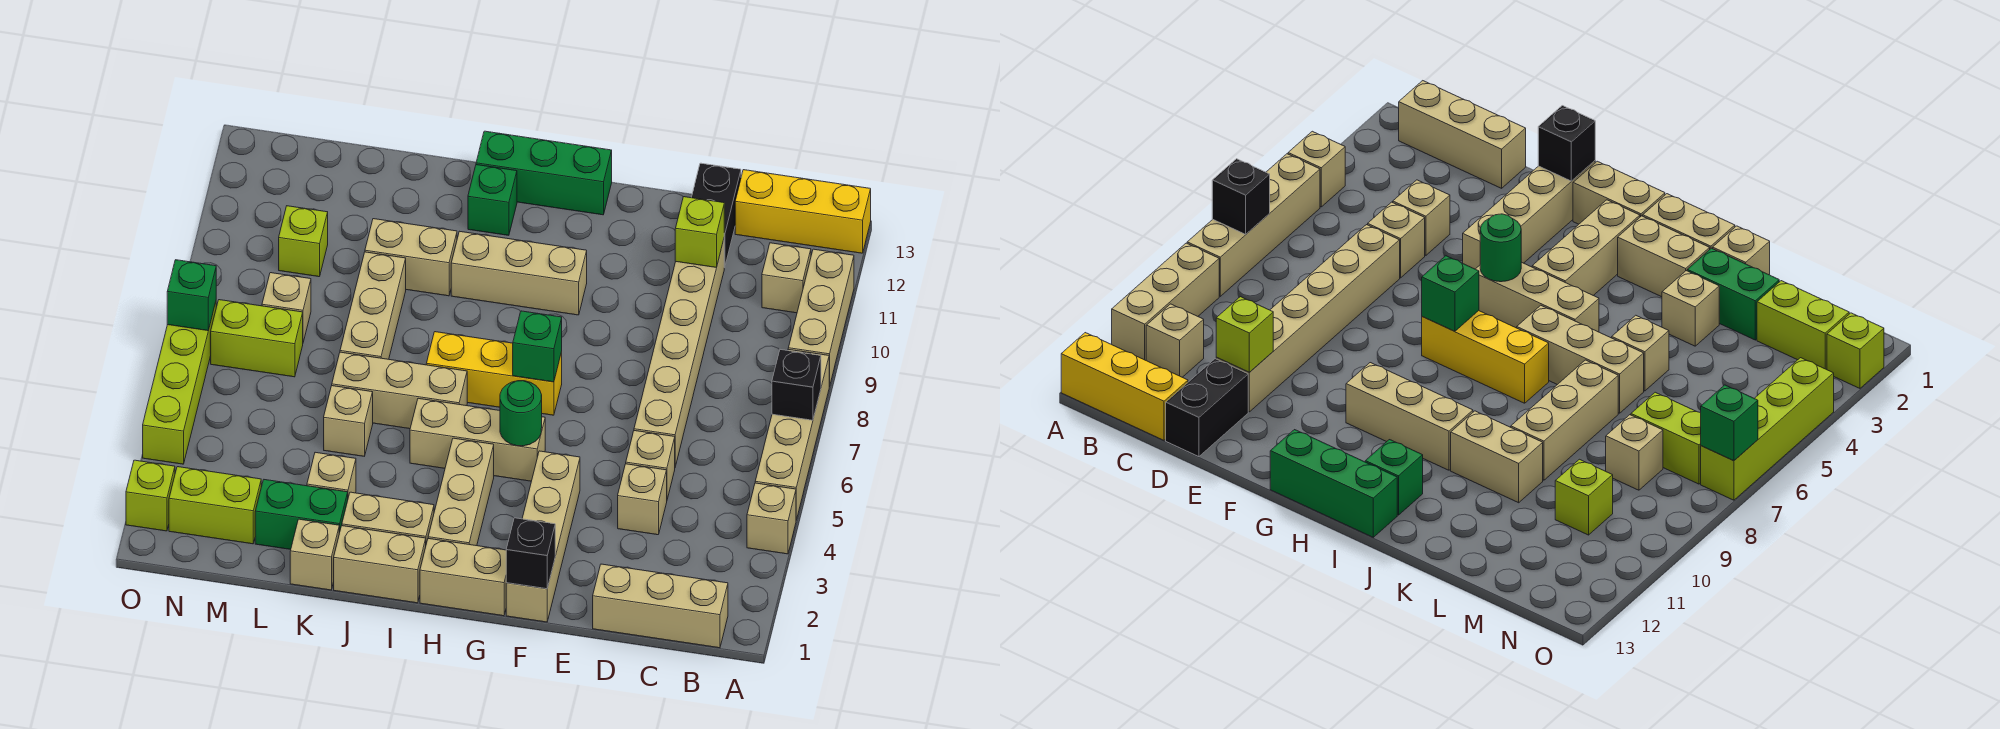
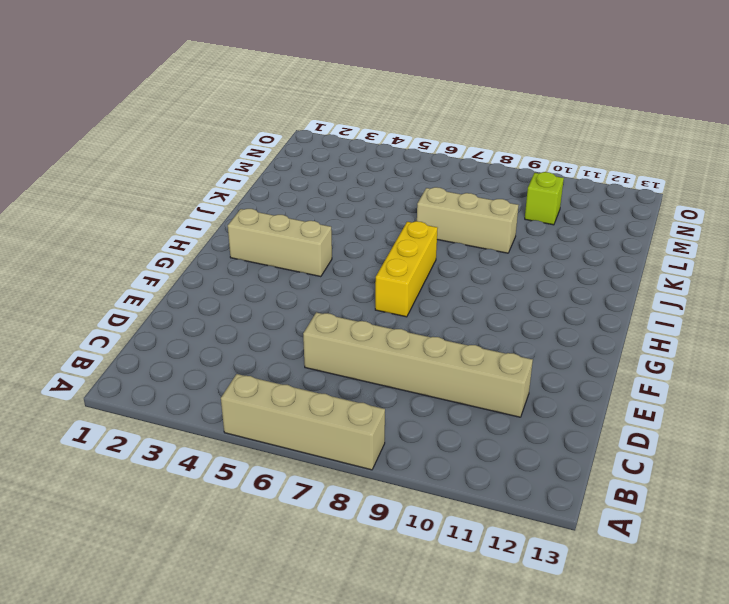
none -> tan brick A4 level 1
none -> tan brick A9:A11 level 1
none -> yellow brick A13:C13 level 1
none -> tan brick B1:D1 level 1

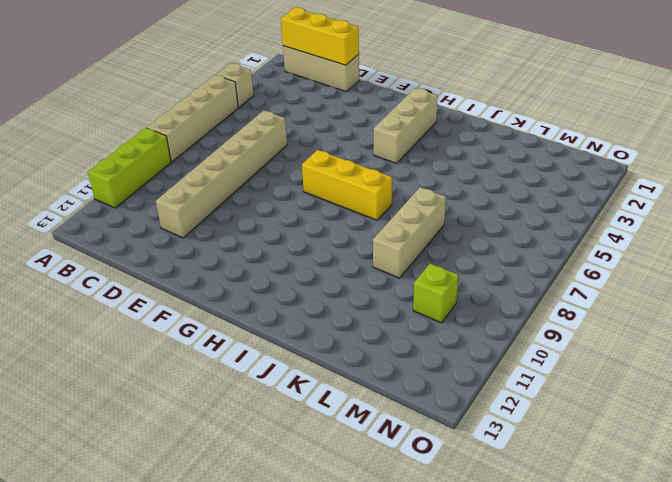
lime brick A9:A11 level 1 -> tan brick A9:A11 level 1
yellow brick B1:D1 level 2 -> yellow brick A13:C13 level 1
none -> tan brick B11 level 1
none -> tan brick D4 level 1
none -> tan brick D5 level 1
none -> black brick D12:D13 level 1

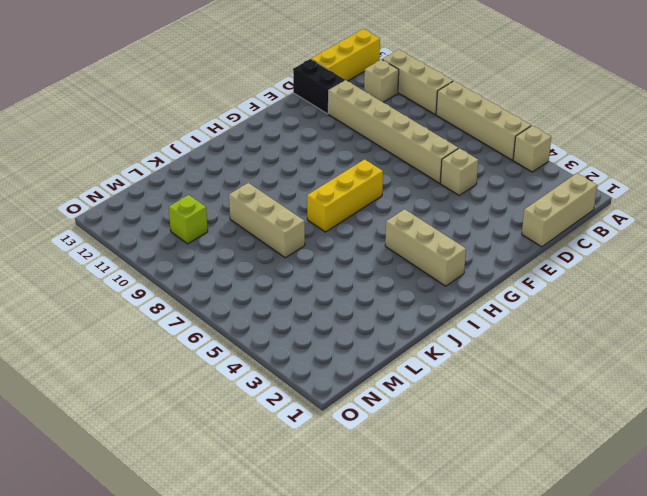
none -> tan brick D4 level 1
none -> tan brick F1:F4 level 1
none -> tan brick G1:H1 level 1
none -> tan brick G5:I5 level 1

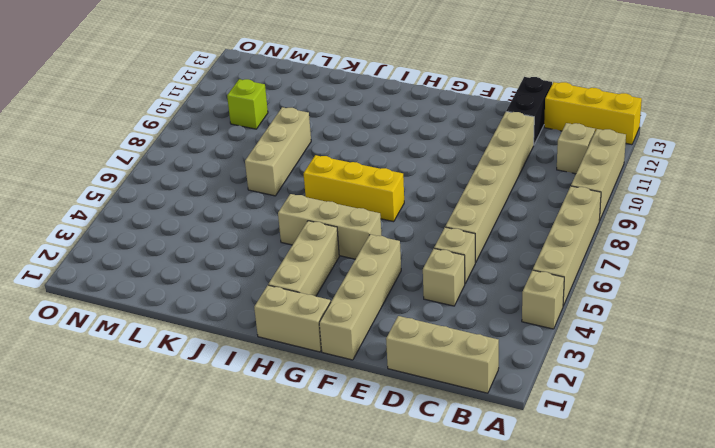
none -> tan brick G10:I10 level 1
none -> green brick G13:I13 level 1
none -> tan brick I1:J1 level 1
none -> tan brick I2:J2 level 1

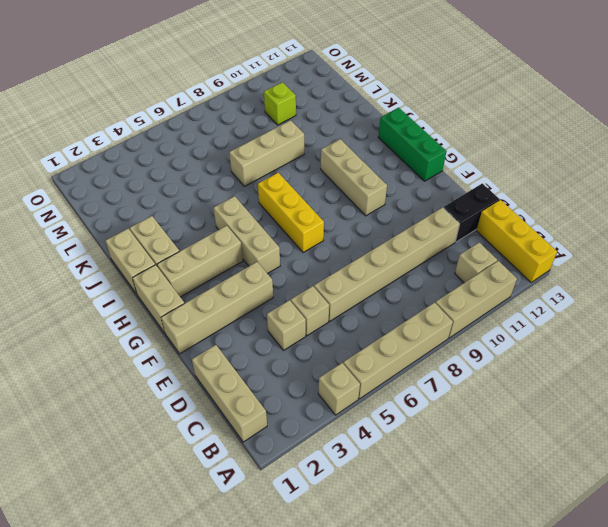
none -> tan brick I6:K6 level 1
none -> green brick I12 level 1
none -> tan brick J10:K10 level 1
none -> tan brick K1 level 1

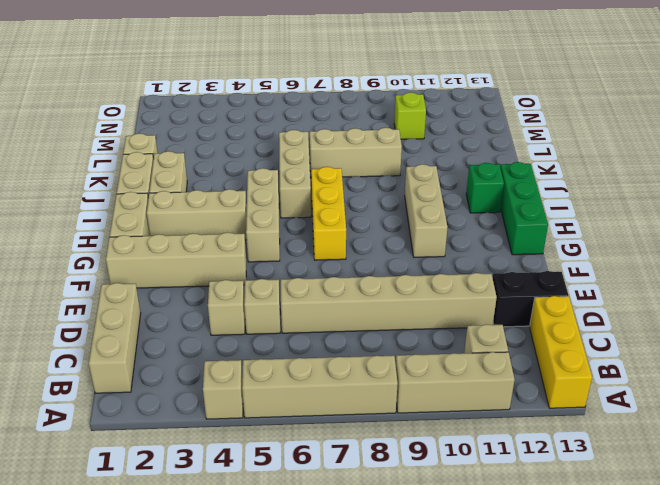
none -> tan brick J10:K10 level 1
none -> green brick K2:L2 level 1
none -> tan brick K3 level 1
none -> tan brick K5 level 1

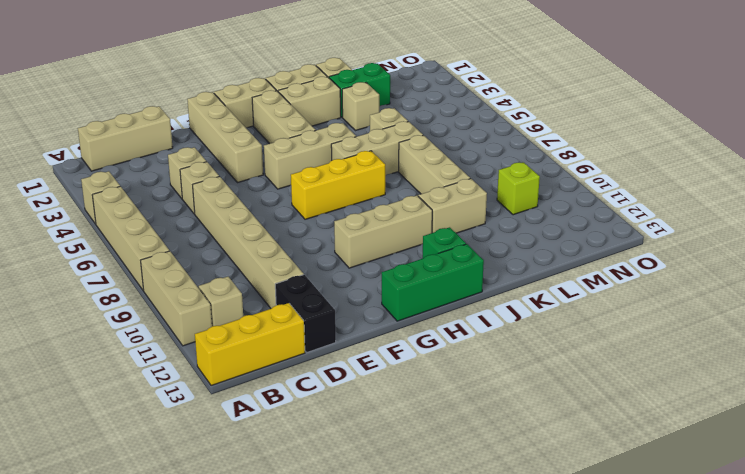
none -> lime brick M2:N2 level 1
none -> lime brick M7:N7 level 1
none -> tan brick M8 level 1
none -> lime brick O2 level 1

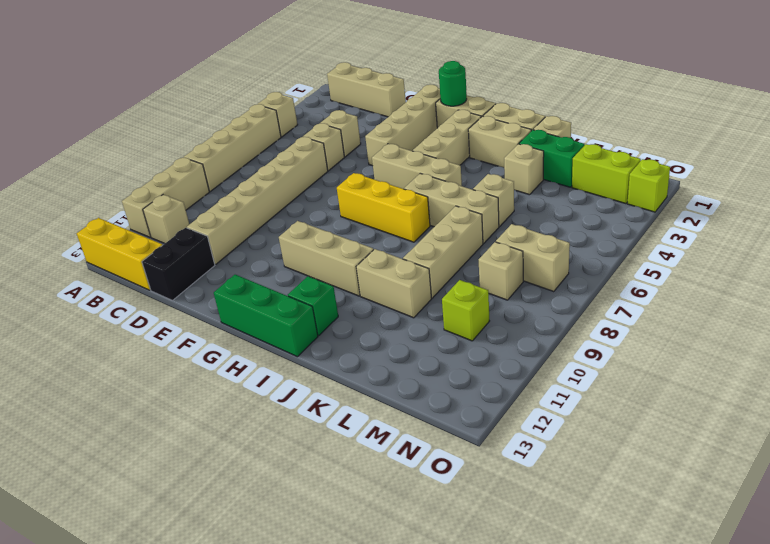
green round brick G1 level 2 -> green round brick G5 level 2
tan brick M7:N7 level 1 -> lime brick M7:N7 level 1
none -> lime brick O4:O7 level 1
none -> black brick A7 level 2
none -> lime brick D11 level 2
none -> black brick F1 level 2

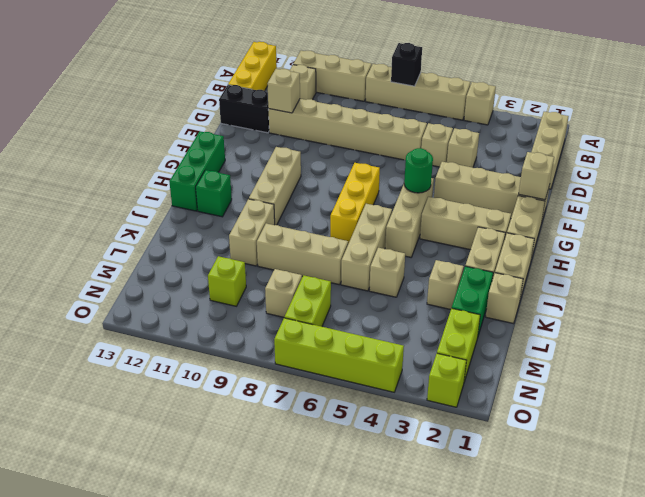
tan brick D11 level 2 -> lime brick D11 level 2
tan brick F1 level 2 -> black brick F1 level 2
none -> green brick G7 level 2
none -> green brick O7 level 2

